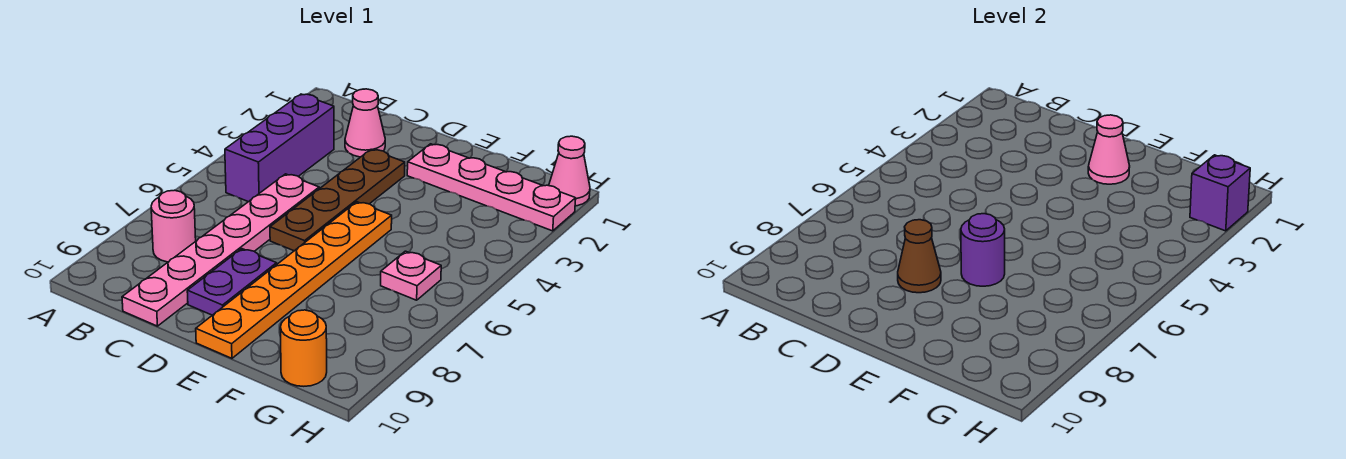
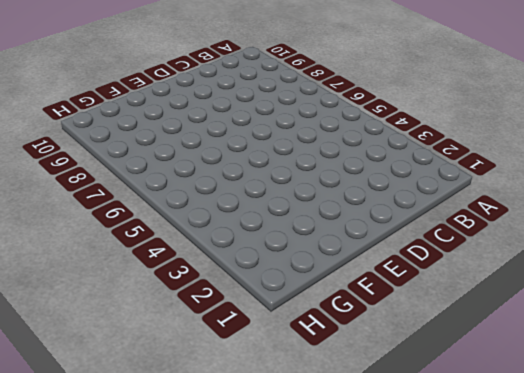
none -> purple brick B3:B5 level 1
none -> pink round brick B8 level 1
none -> pink cone C2 level 1

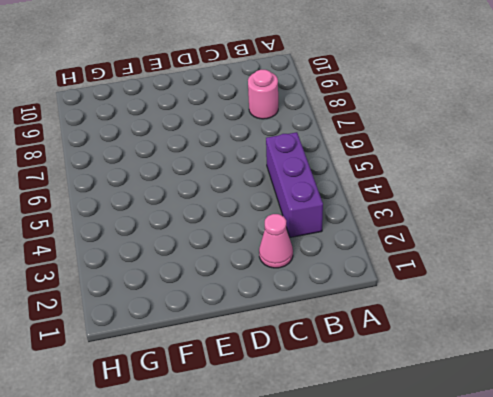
none -> pink plate C5:C10 level 1
none -> brown plate D3:D6 level 1
none -> purple plate D8:D9 level 1

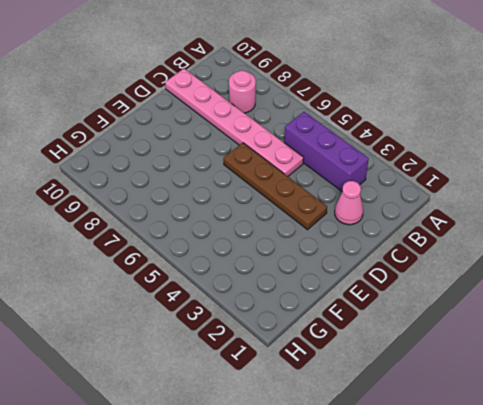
none -> purple plate D8:D9 level 1
none -> pink plate E2:H2 level 1
none -> orange plate E5:E10 level 1

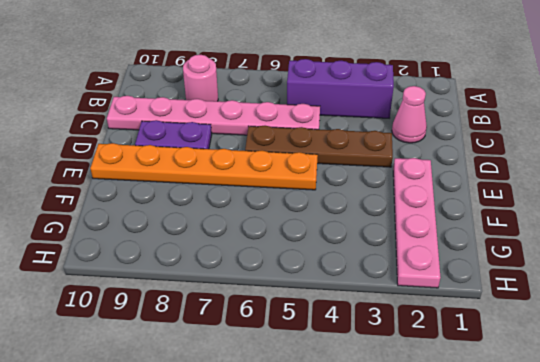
none -> pink plate G6 level 1
none -> orange round brick G10 level 1
none -> pink cone H1 level 1

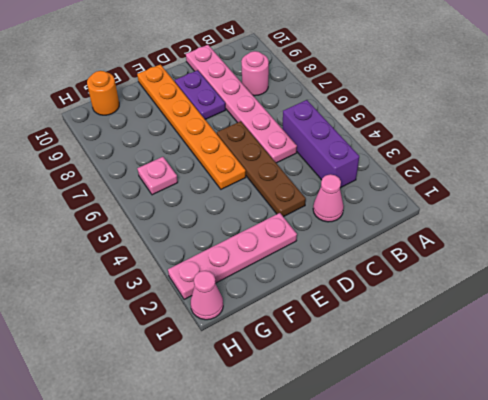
none -> brown cone D8 level 2
none -> pink cone E2 level 2
none -> purple round brick E7 level 2

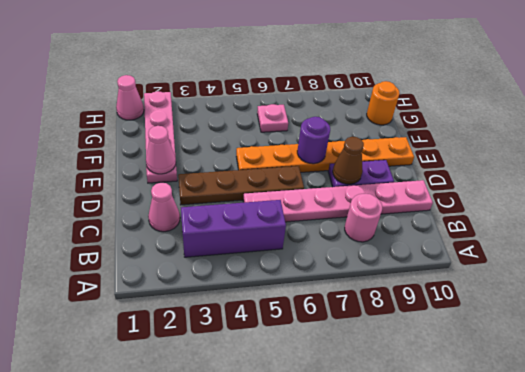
none -> purple brick H2 level 2

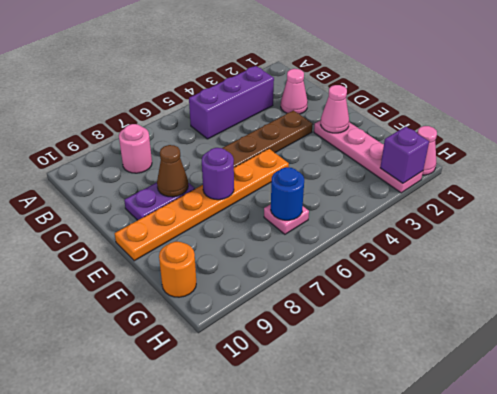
blue round brick G6 level 2 -> none
none -> pink plate C5:C10 level 1

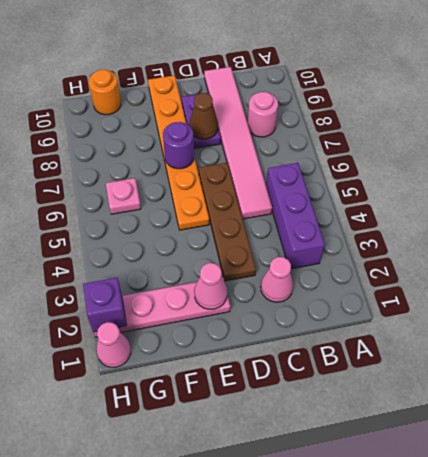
pink tile C5:C10 level 1 -> pink plate C5:C10 level 1

